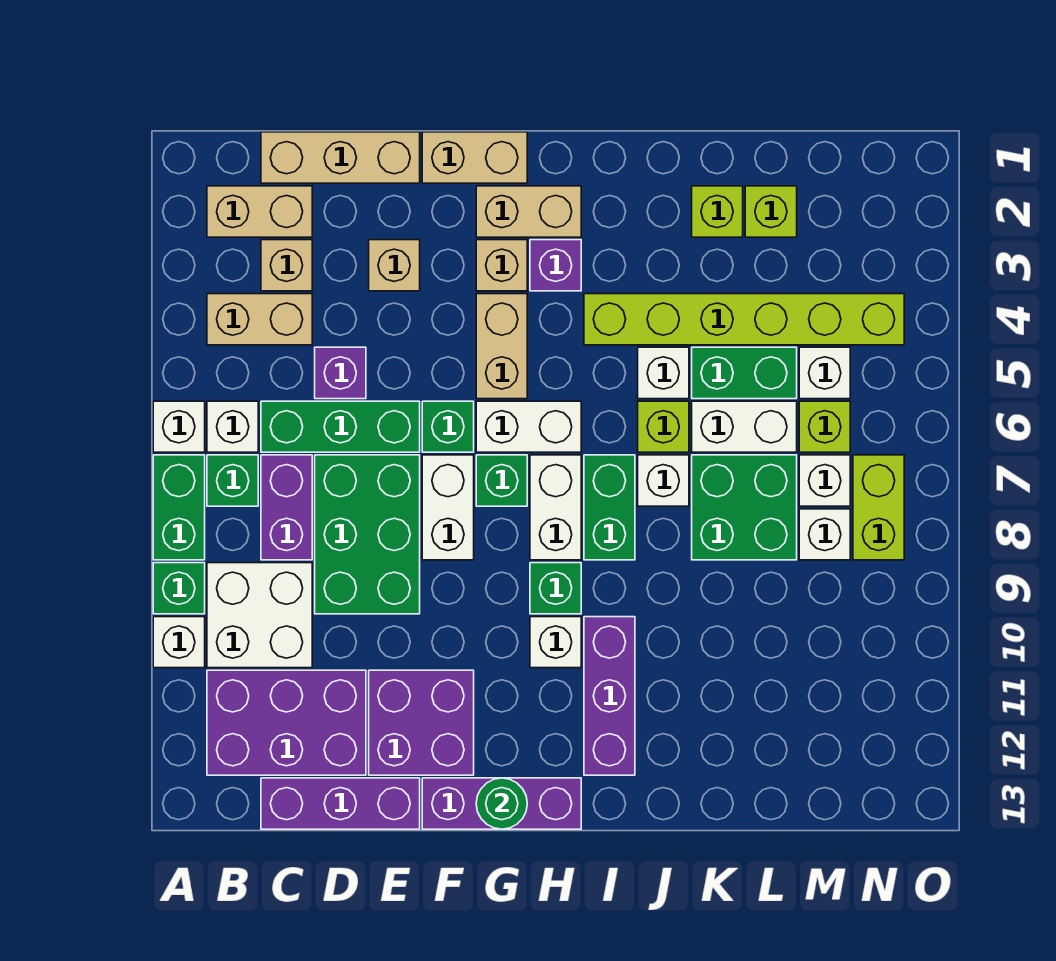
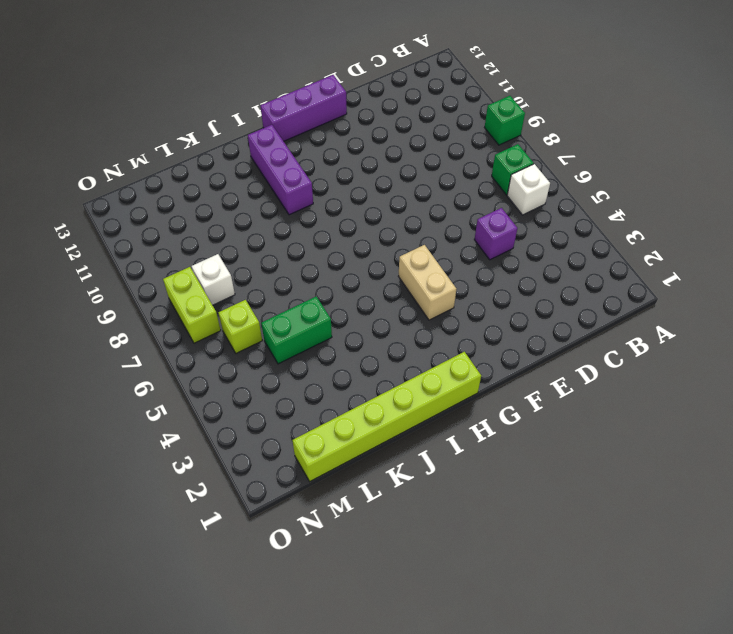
lime brick H1:M1 level 1 -> lime brick I4:N4 level 1
none -> white brick A6 level 1
none -> green brick A7:A8 level 1
none -> white brick A10 level 1
none -> tan brick B2:C2 level 1

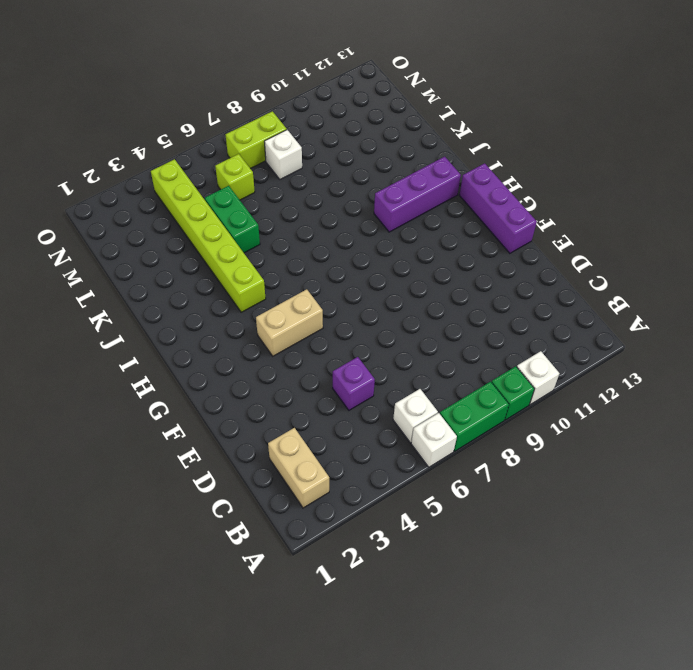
none -> tan brick B4:C4 level 1
none -> green brick B7 level 1
none -> white brick B9:C10 level 1
none -> purple brick B11:D12 level 1

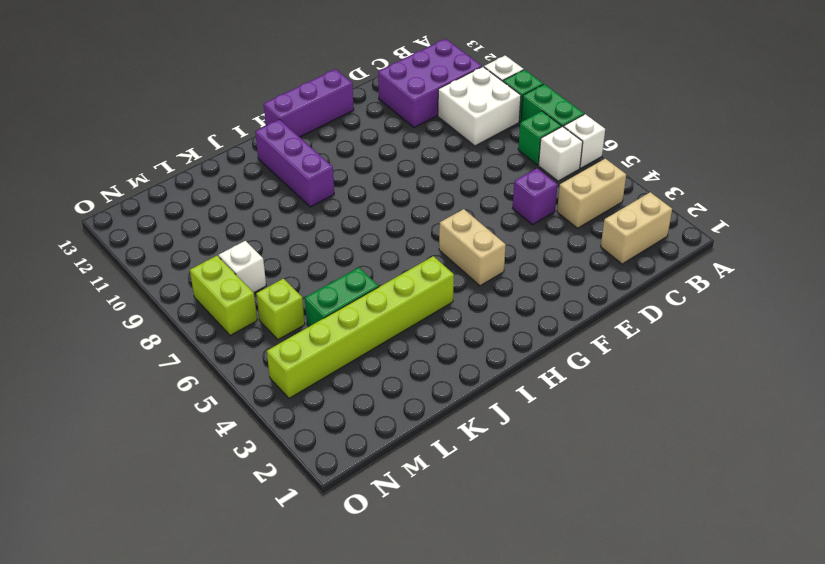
none -> tan brick C1:E1 level 1
none -> tan brick C3 level 1
none -> green brick C6:E6 level 1
none -> purple brick C7:C8 level 1

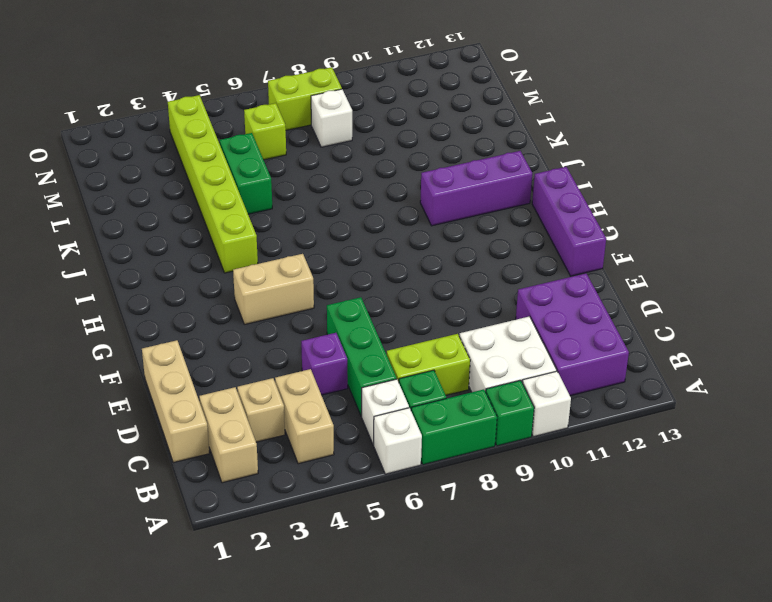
lime brick C7:C8 level 1 -> purple brick C7:C8 level 1
none -> purple brick C13:E13 level 1
none -> green brick D7:E9 level 1
none -> tan brick E3 level 1
none -> purple brick E11:F12 level 1

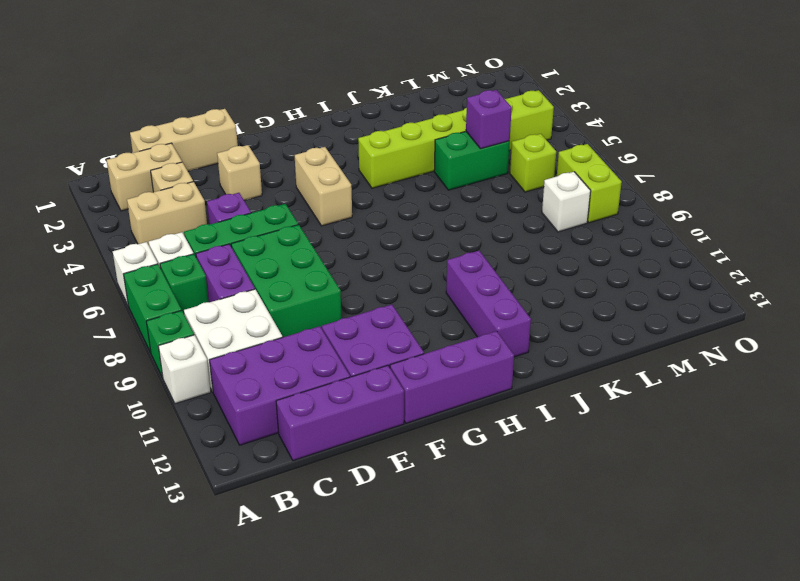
purple brick L5 level 2 -> purple brick H3 level 1
none -> tan brick F1:G1 level 1
none -> green brick F6 level 1
none -> white brick F7:F8 level 1
none -> tan brick G2:H2 level 1

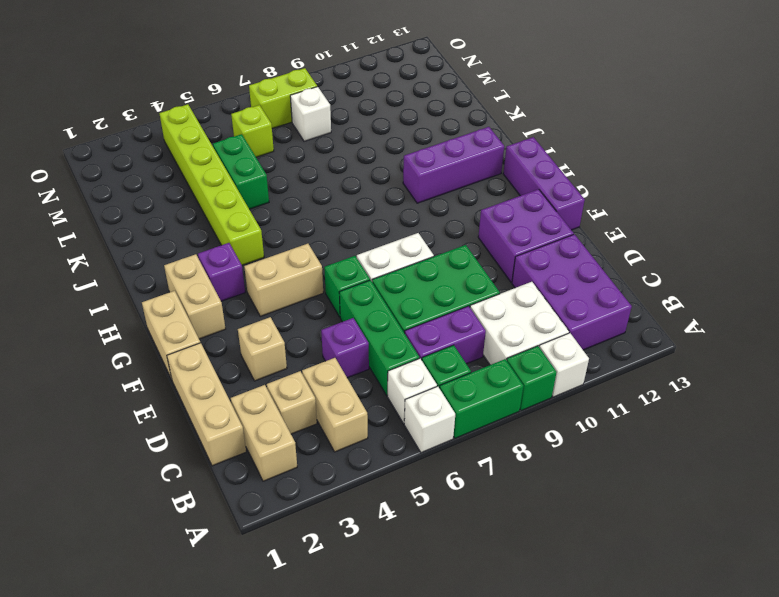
none -> purple brick C13:E13 level 1
none -> tan brick G3 level 1
none -> white brick G6:H6 level 1
none -> green brick G7 level 1

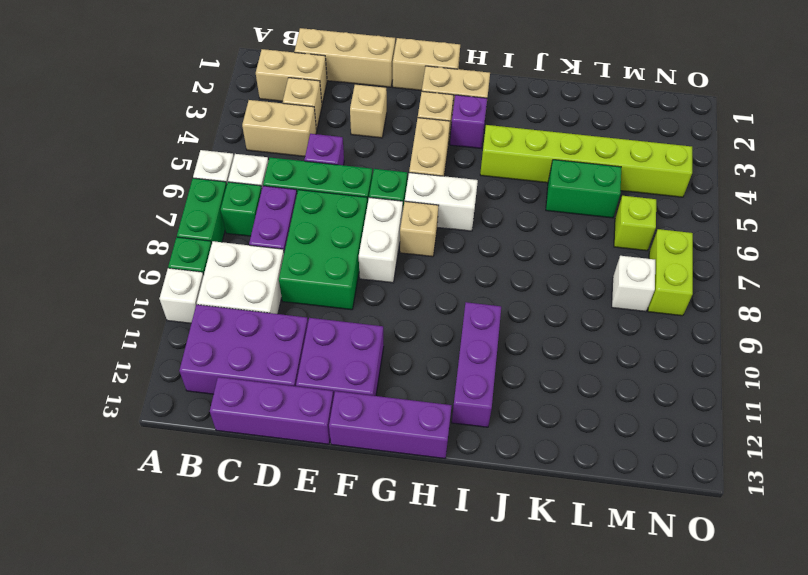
tan brick G7 level 1 -> green brick G7 level 1
none -> white brick H7:H8 level 1
none -> green brick H9 level 1
none -> white brick H10 level 1
none -> green brick I7:I8 level 1

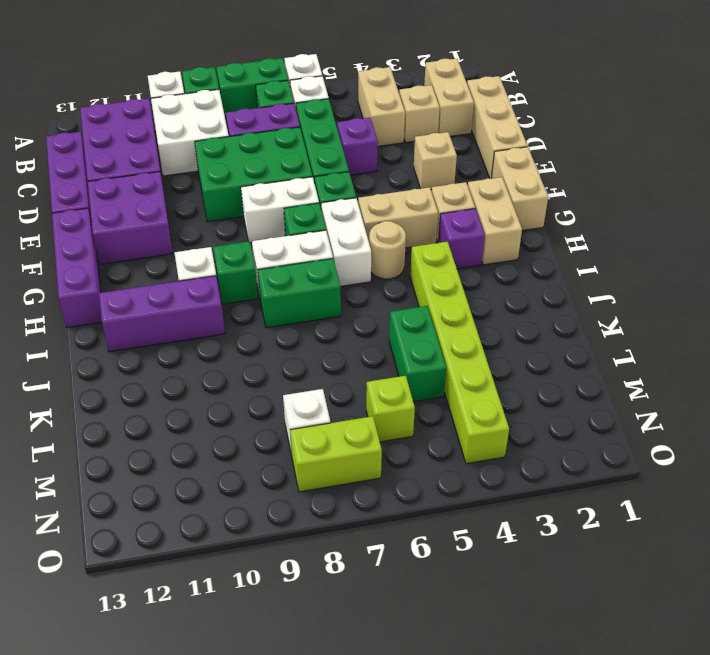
tan round brick H5 level 1 -> none
none -> white brick J5 level 1
none -> lime brick J6 level 1
none -> white brick J7 level 1
none -> lime brick K2 level 1

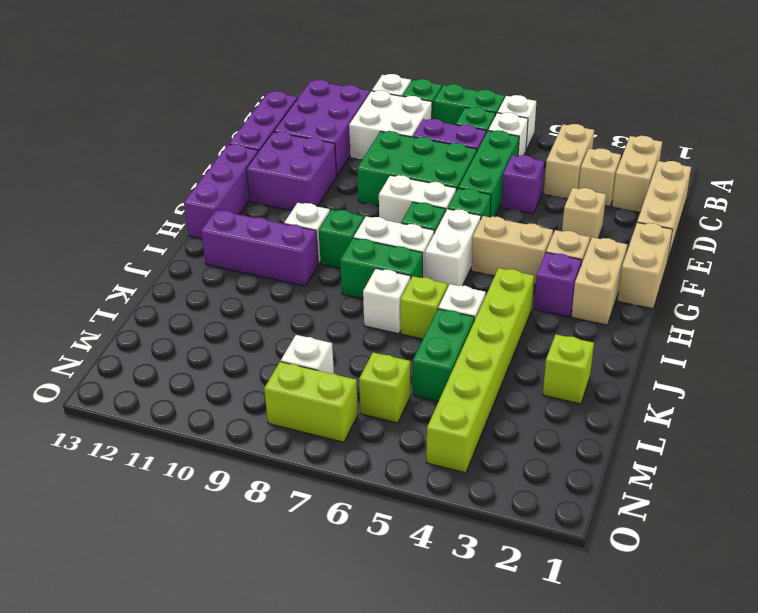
none -> white brick K6:L6 level 1
none -> green brick K7:L8 level 1
none -> lime brick L2 level 1
none -> white brick M5 level 1

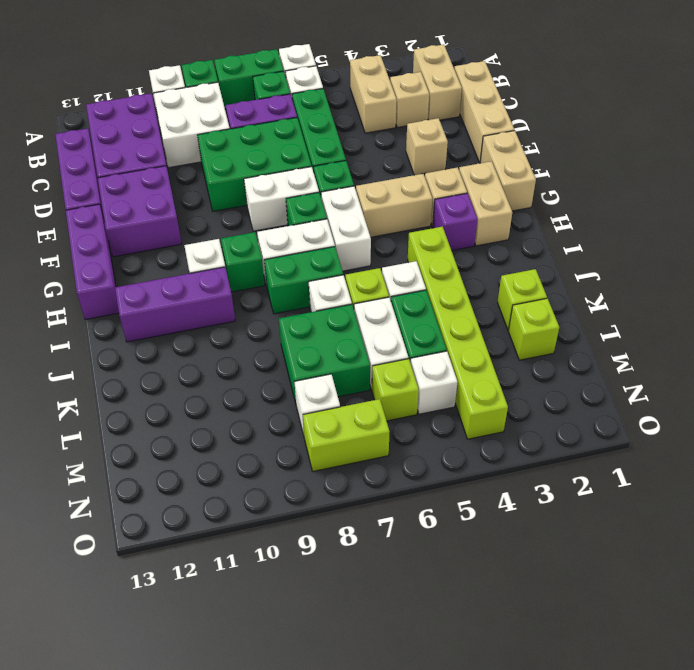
none -> purple brick D5 level 1
none -> white brick M7 level 1
none -> green round brick G13 level 2

